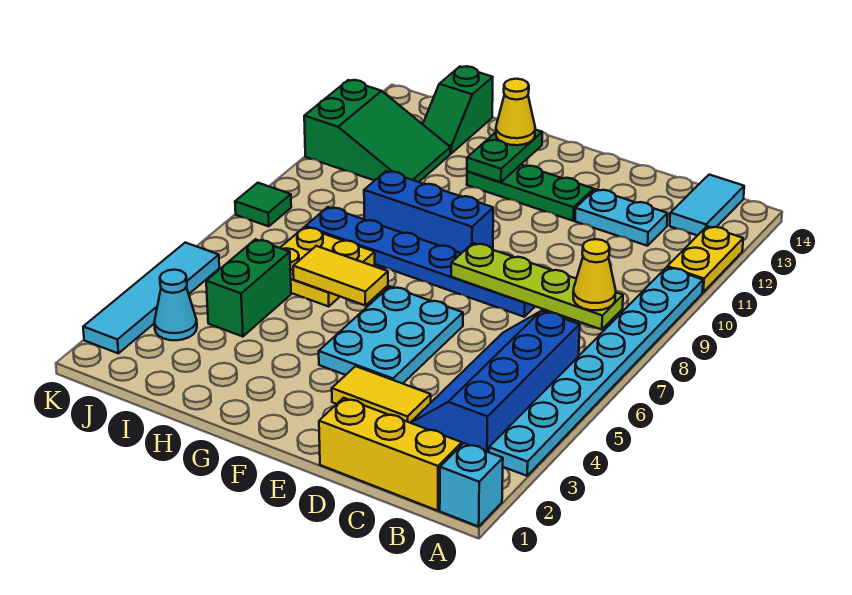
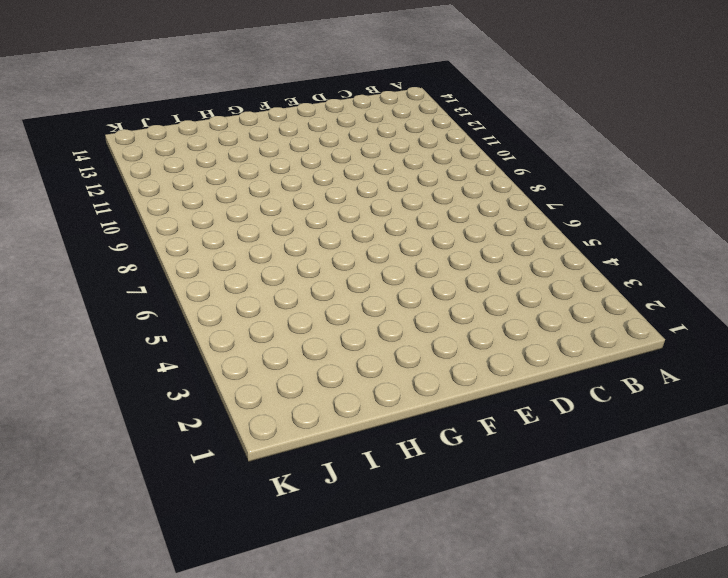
none -> cyan brick A1 level 1
none -> cyan plate A3:A10 level 1
none -> yellow plate A11:A12 level 1

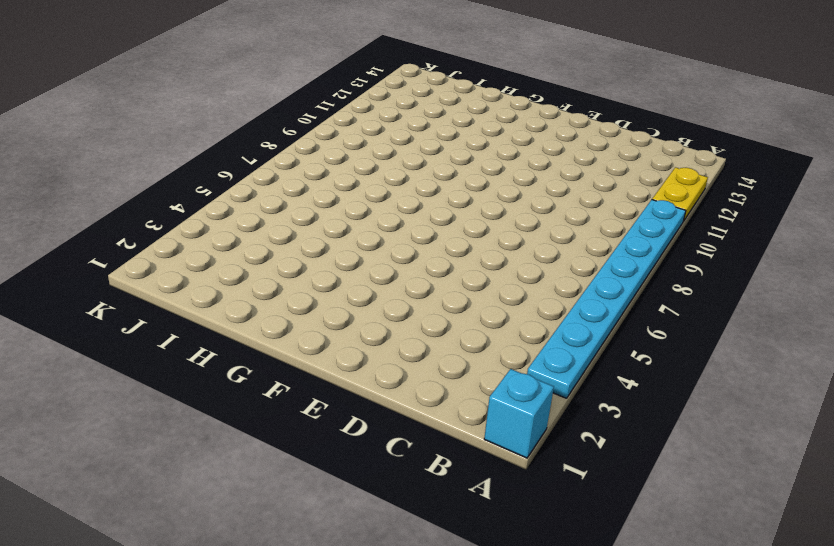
none -> yellow brick B1:D1 level 1
none -> blue slope B3:C6 level 1 top B
none -> cyan tile B13:B14 level 1

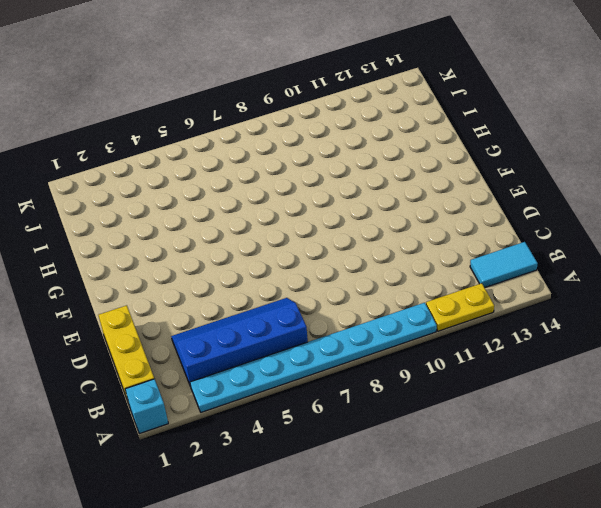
none -> cyan plate C12:D12 level 1
none -> yellow tile D3:E3 level 1
none -> blue plate D8:I8 level 1

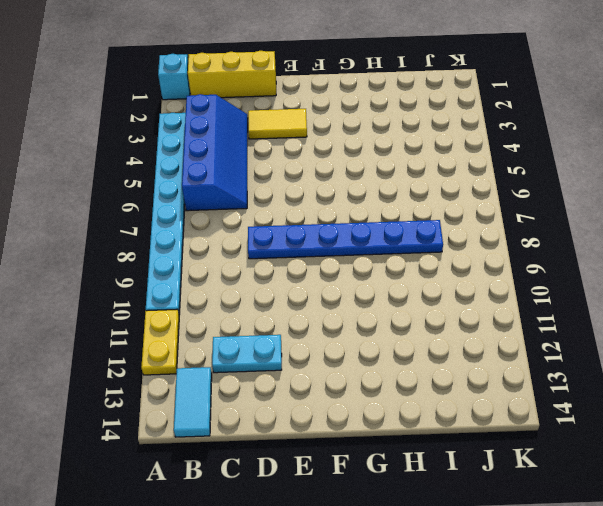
none -> cyan plate E4:F6 level 1
none -> green plate E12:G12 level 1
none -> blue brick F9:H9 level 1

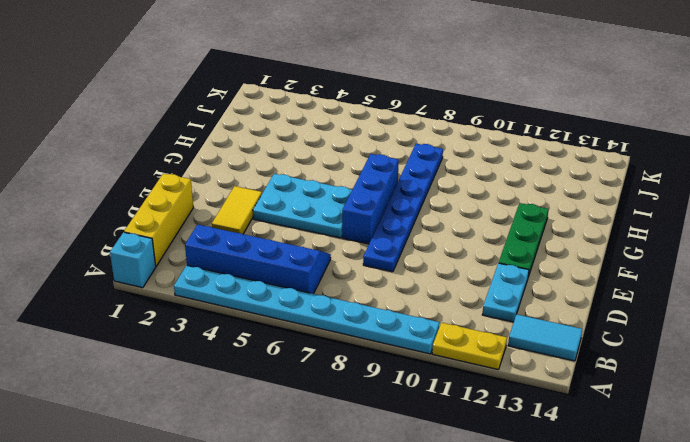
blue brick E7:G7 level 1 -> blue brick F9:H9 level 1
none -> yellow plate H6:I7 level 1
none -> green brick I4:I5 level 1
none -> green slope I11:K12 level 1 top K

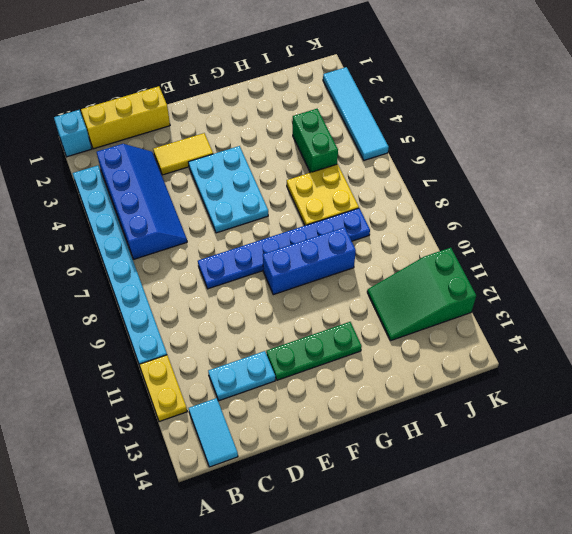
none -> green slope I13:I14 level 1 top 14
none -> cyan cone J3 level 1
none -> green tile K8 level 1

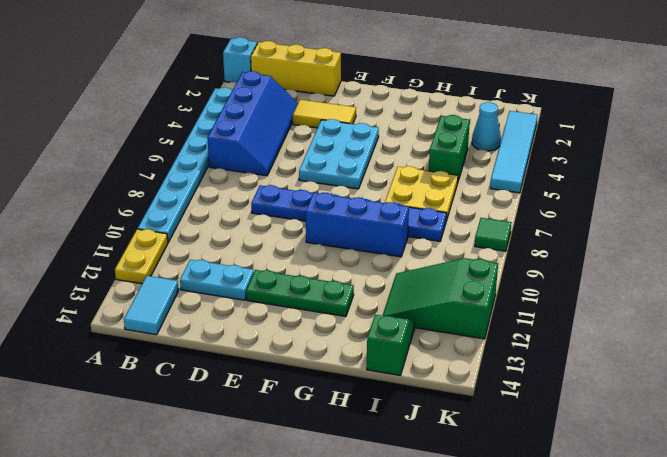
none -> lime plate B8:E8 level 2
none -> yellow tile G6:H6 level 2
none -> green plate G12:G13 level 2

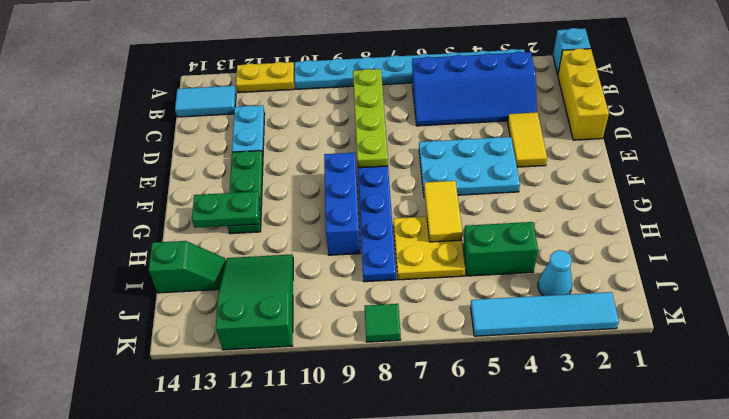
none -> yellow cone B8 level 3
none -> yellow cone G13 level 3

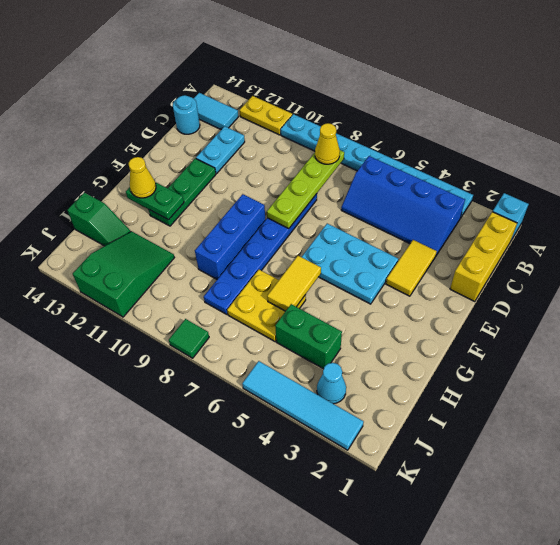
cyan round brick C14 level 1 -> none

